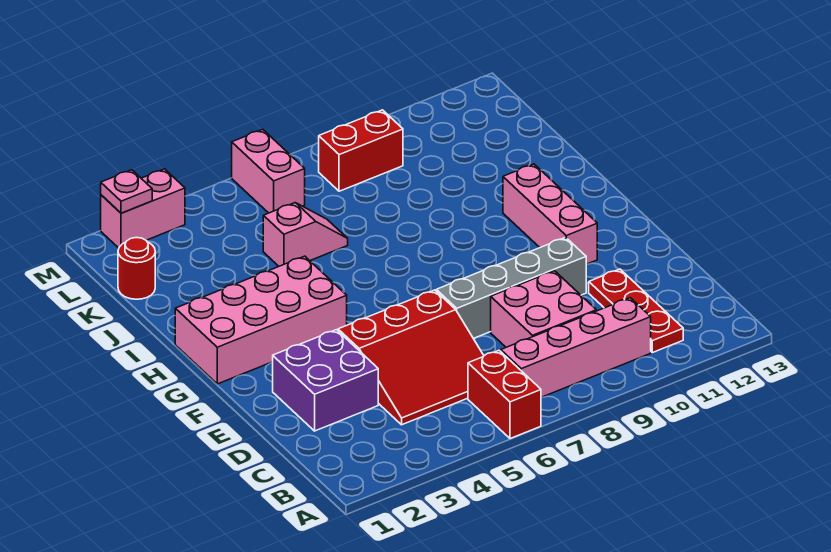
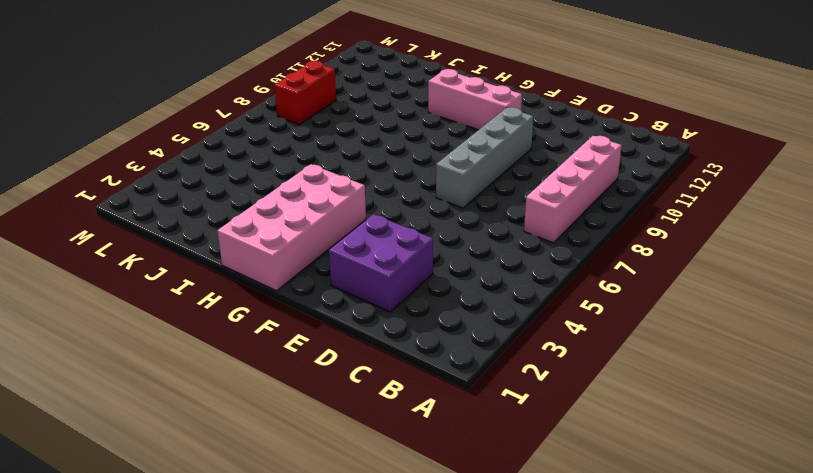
none -> red brick A6:B6 level 1
none -> red plate B11:D11 level 1
none -> red slope C4:E6 level 1 top E

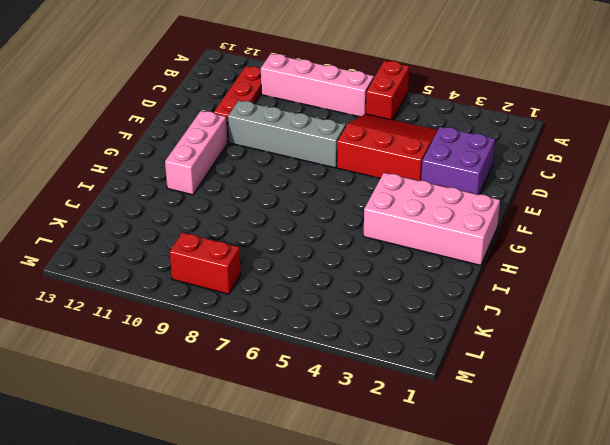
none -> pink brick C8:D9 level 1
none -> pink slope J5:J6 level 1 top 5
none -> red round brick K1 level 1

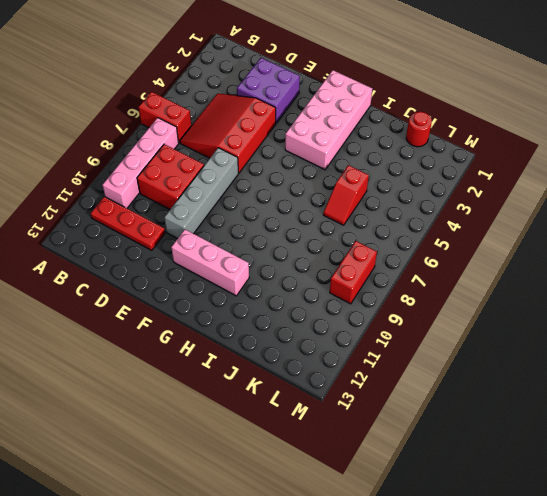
red brick C8:D9 level 1 -> pink brick C8:D9 level 1
red slope J5:J6 level 1 top 5 -> pink slope J5:J6 level 1 top 5
none -> pink brick L6:M6 level 1
none -> pink brick M2:M3 level 1
none -> pink plate M2 level 2

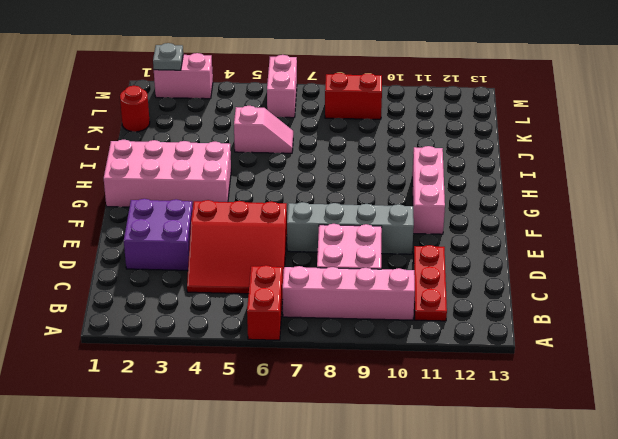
grey plate M2 level 2 -> pink plate M2 level 2

